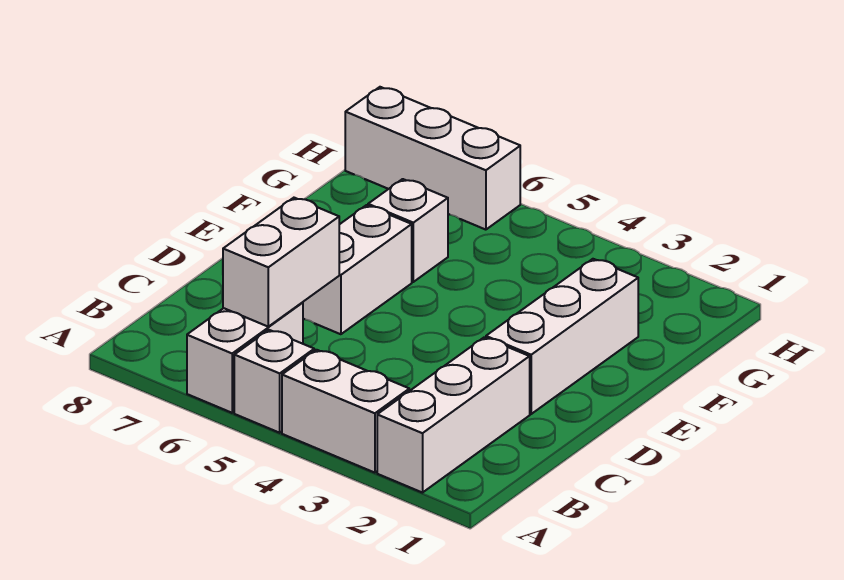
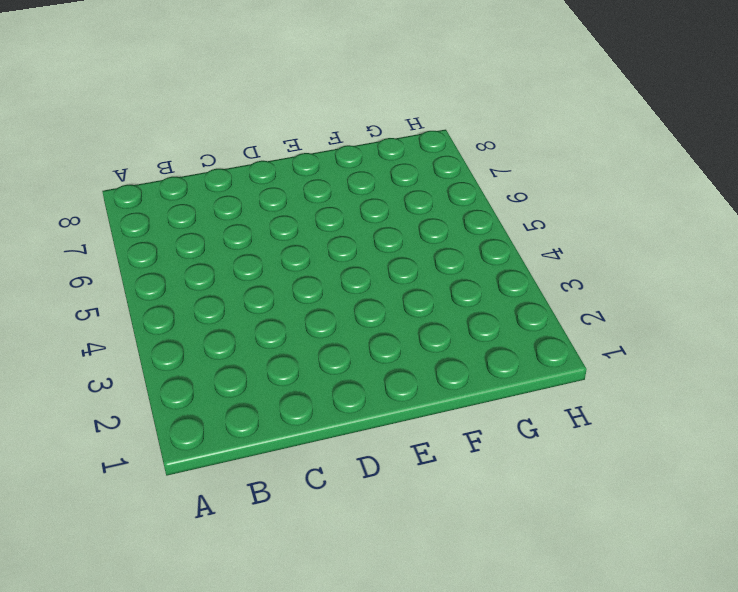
none -> white brick A2:C2 level 1
none -> white brick A3:A4 level 1

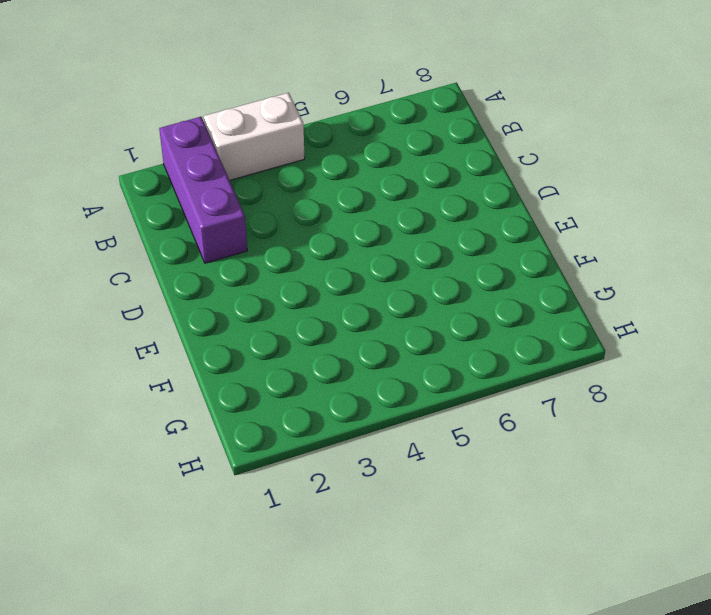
purple brick A2:C2 level 1 -> white brick A2:C2 level 1
none -> white brick A5 level 1
none -> white brick A6:B6 level 1

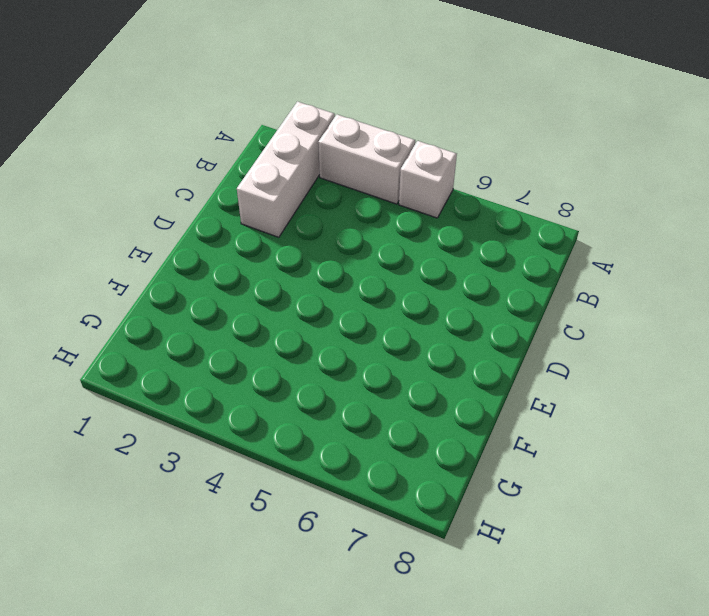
none -> white brick A6:B6 level 1
none -> white brick D2:F2 level 1

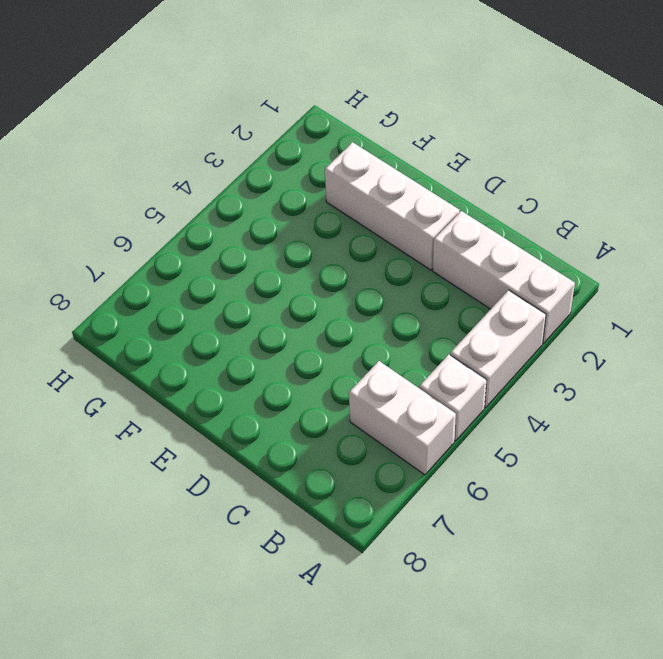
none -> white brick D6:E6 level 1
none -> white brick F6 level 1

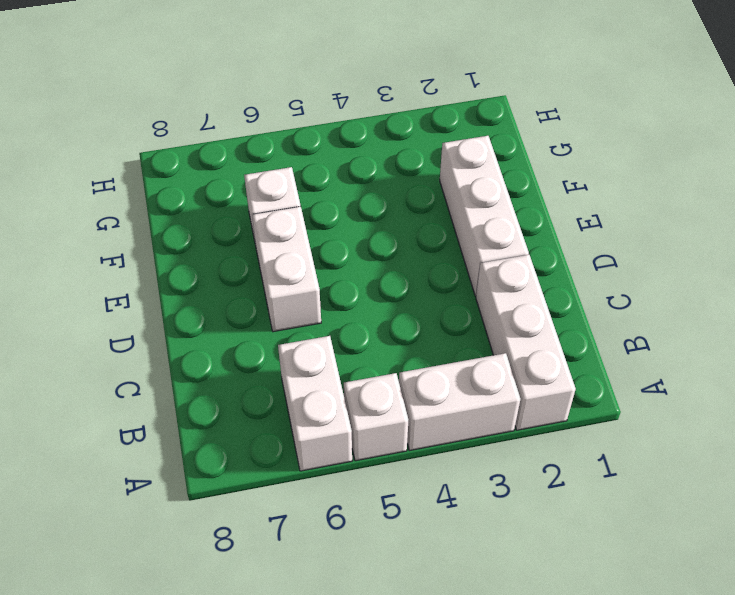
none -> white brick H6:H8 level 1
none -> white brick B6:C6 level 2

